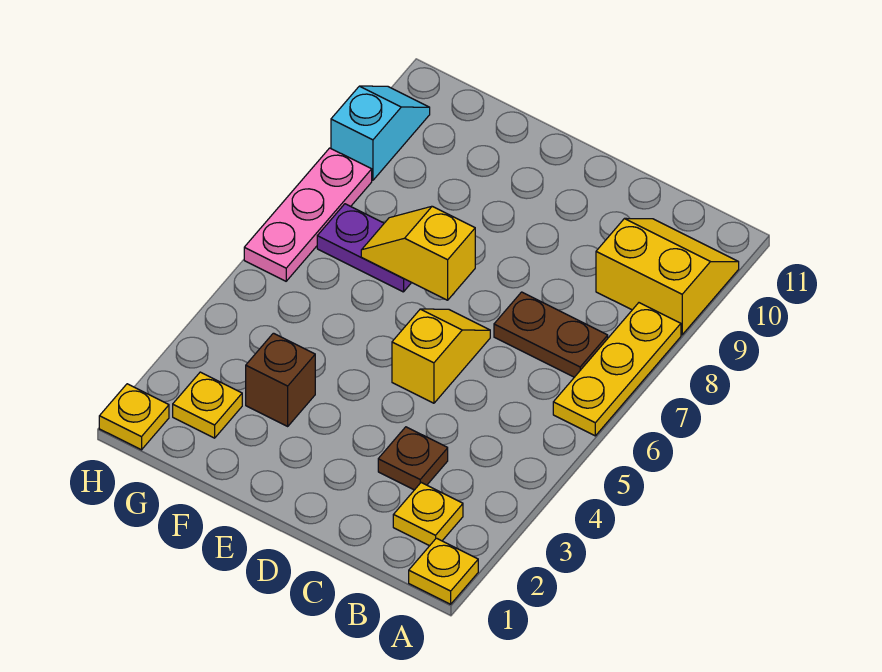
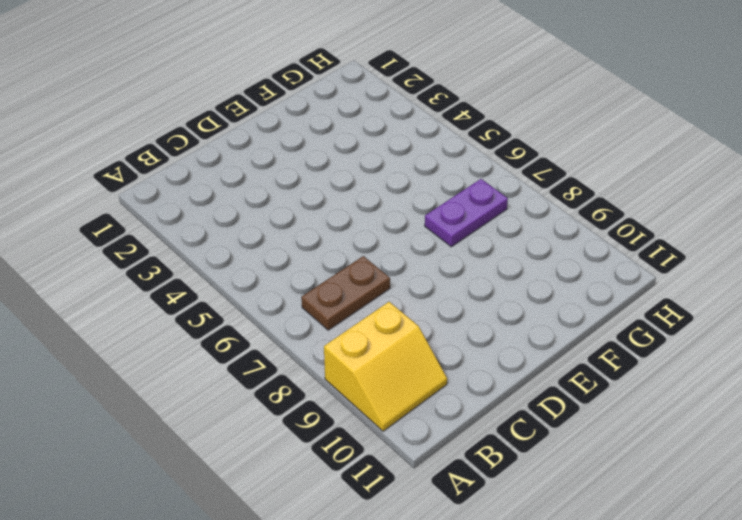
none -> yellow plate A1 level 1
none -> yellow plate A6:A8 level 1
none -> yellow plate B2 level 1

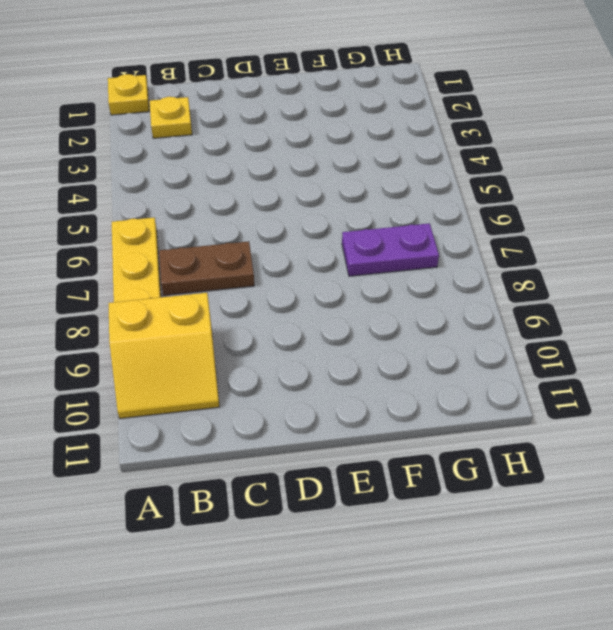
none -> brown plate C3 level 1
none -> yellow slope D5:D6 level 1 top 5
none -> brown brick F3 level 1

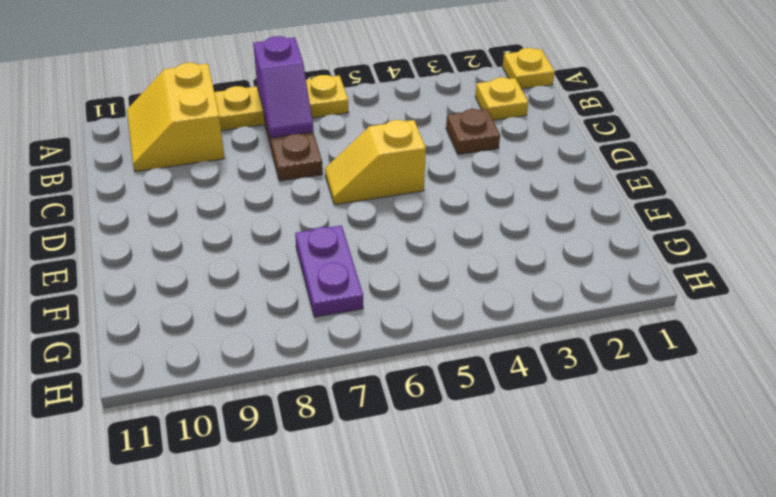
purple slope A7:B7 level 2 top A -> none
none -> brown brick F3 level 1
none -> yellow plate G2 level 1
none -> yellow plate H1 level 1

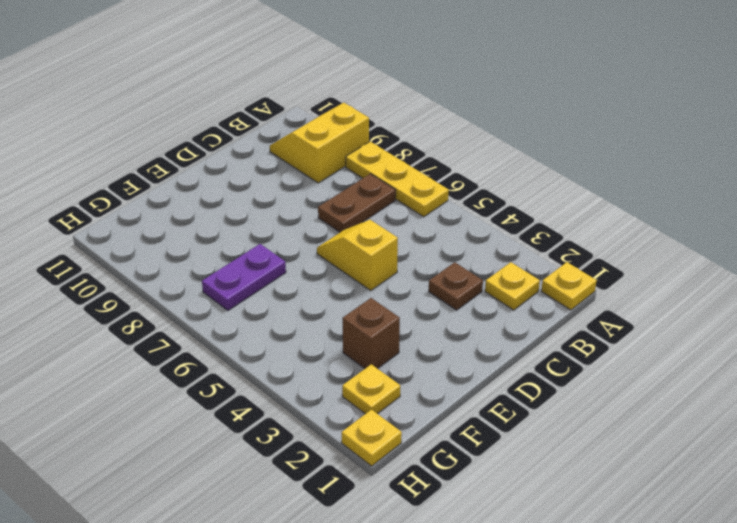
none -> pink plate H6:H8 level 1
none -> cyan slope H9:H10 level 1 top 9
none -> yellow slope E7:F7 level 2 top E

